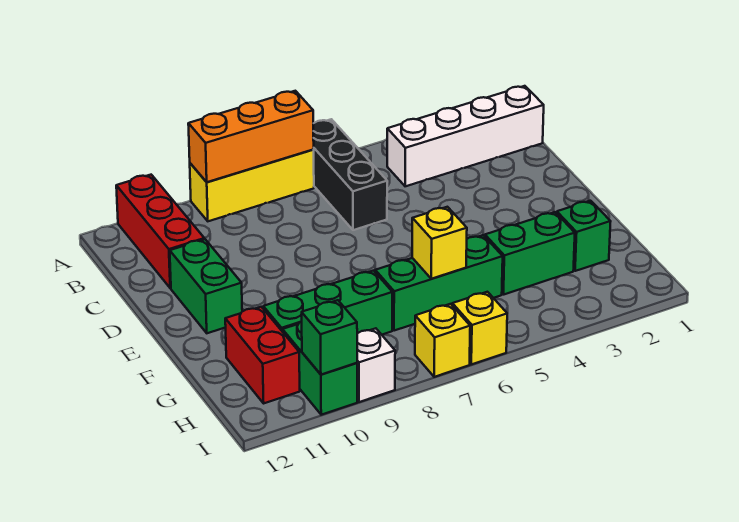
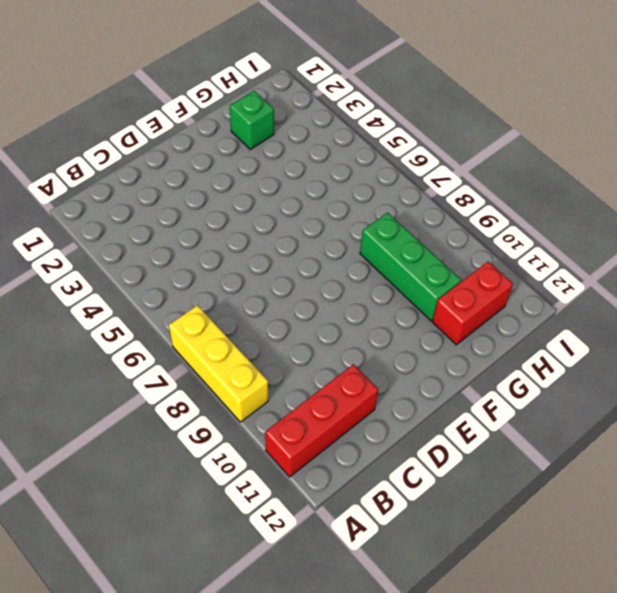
none -> black brick A6:C6 level 1
none -> white brick B1:B4 level 1
none -> green brick D11:E11 level 1

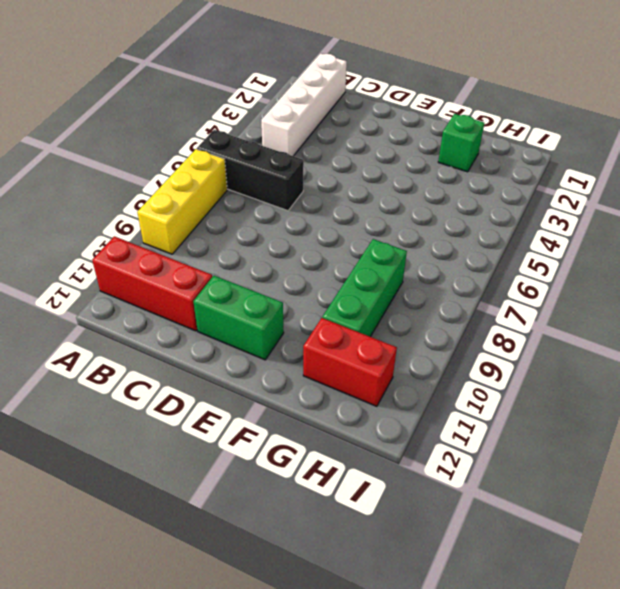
none -> green brick G3:G4 level 1
none -> green brick G5:G7 level 1
none -> green brick H10:I10 level 1

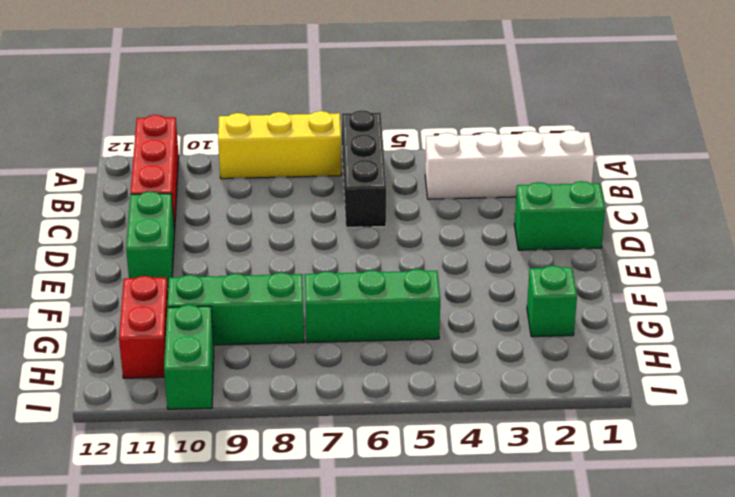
green brick D1:D2 level 1 -> green brick G3:G4 level 1
none -> yellow brick I6 level 1
none -> yellow brick I7 level 1
none -> white brick I9 level 1

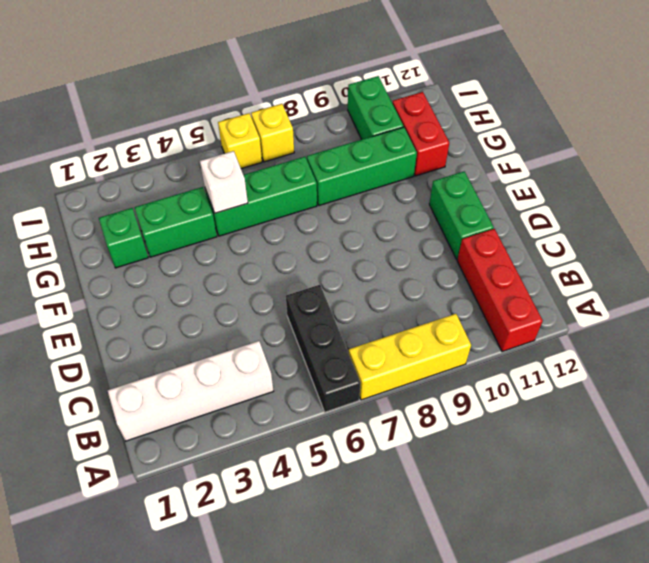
white brick G5 level 2 -> white brick I9 level 1
none -> orange brick A7:A9 level 2
none -> yellow brick G6 level 2
none -> green brick I10 level 2

